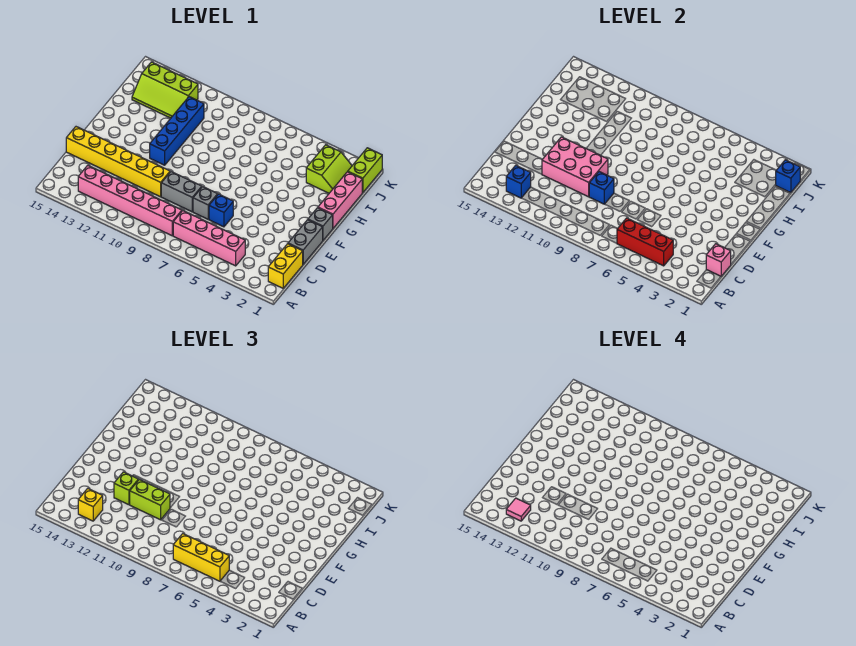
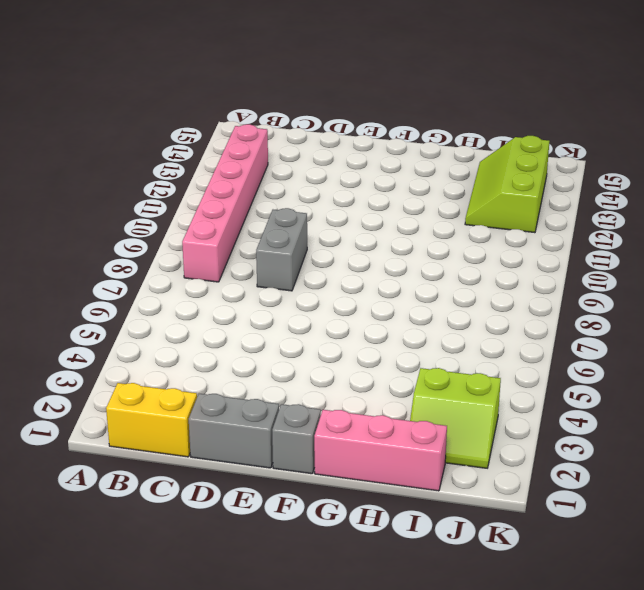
none -> pink brick B4:B7 level 1
none -> blue brick D6 level 1
none -> grey brick D7 level 1

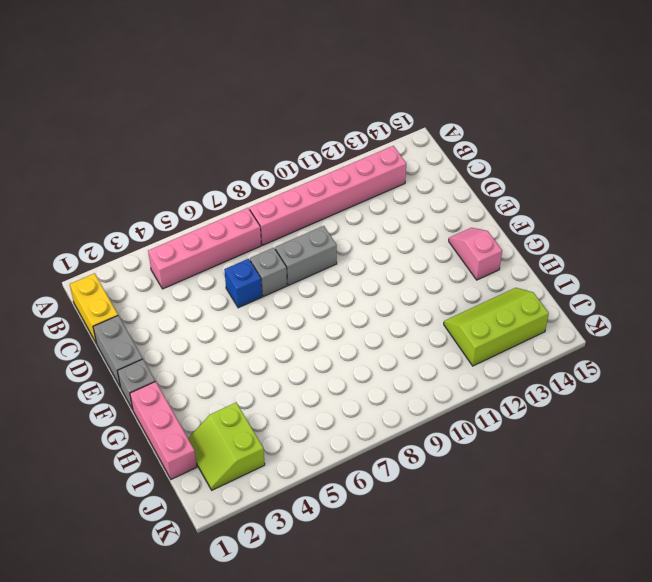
pink slope F14:G14 level 1 top G -> none
none -> yellow brick D10:D15 level 1
none -> blue brick F11:I11 level 1
none -> lime brick J1:K1 level 1

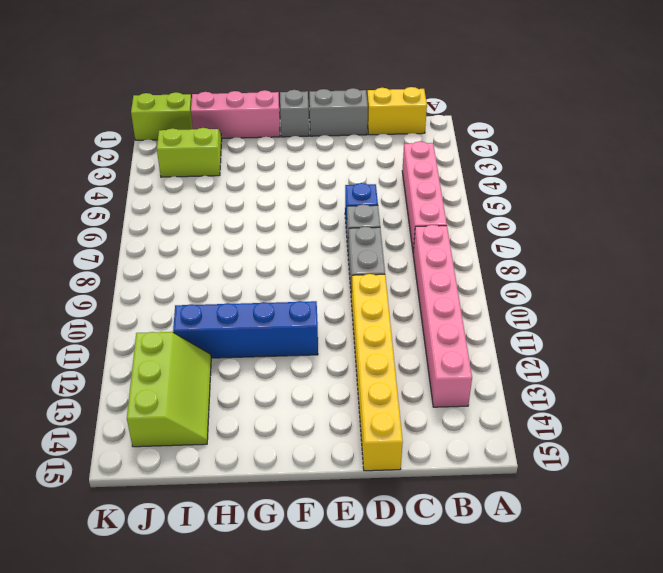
none -> red brick B4:B6 level 2
none -> blue brick B13 level 2
none -> pink brick C1 level 2

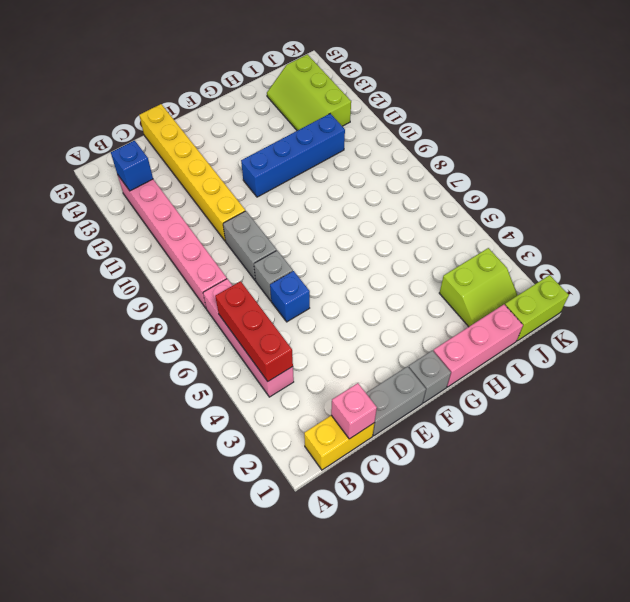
none -> blue brick D9 level 2
none -> pink brick D10:E12 level 2
none -> blue brick J1 level 2

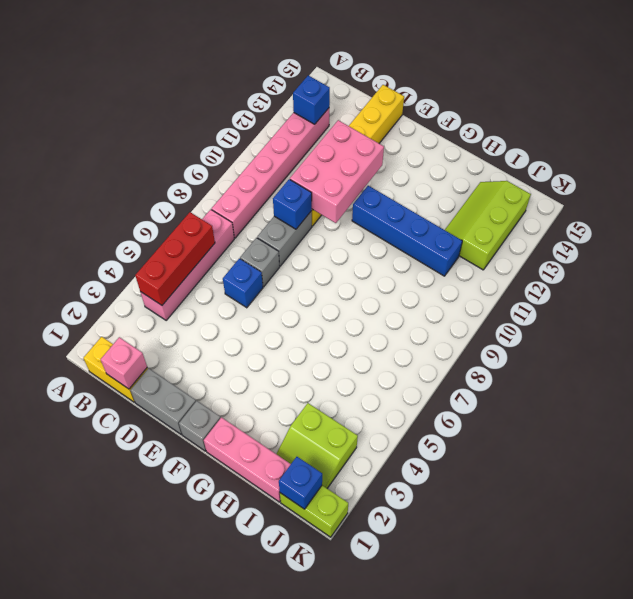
none -> yellow brick B5:B7 level 3
none -> yellow brick B13 level 3
none -> lime brick D10:D11 level 3

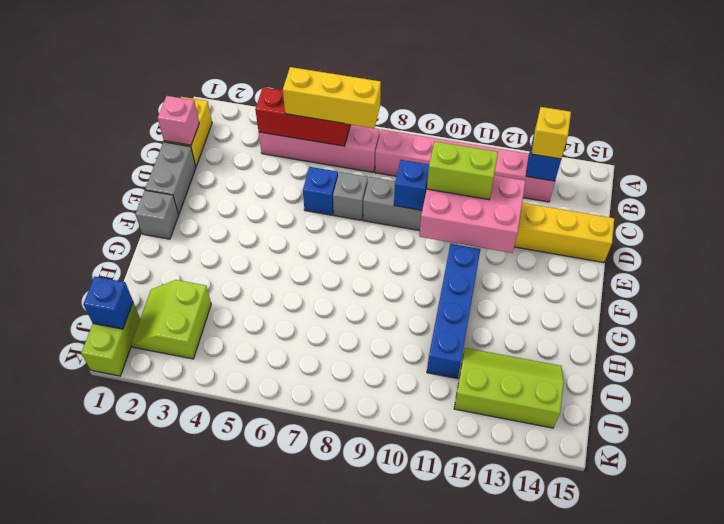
none -> pink brick G1:I1 level 1
none -> lime brick D12 level 3
none -> pink tile B13 level 4

